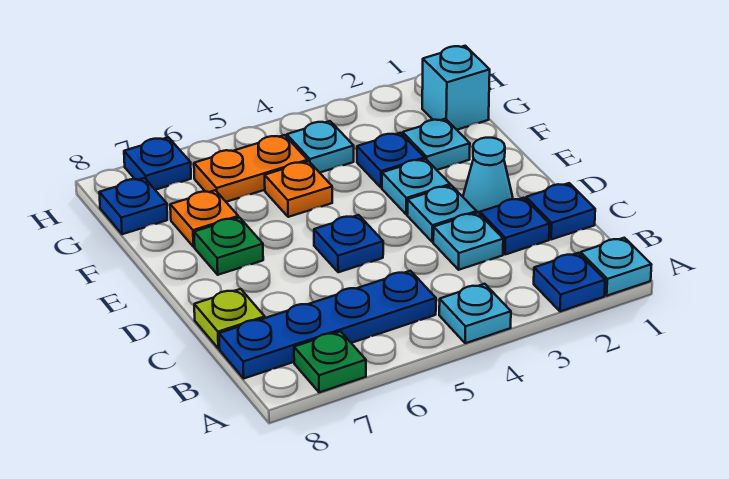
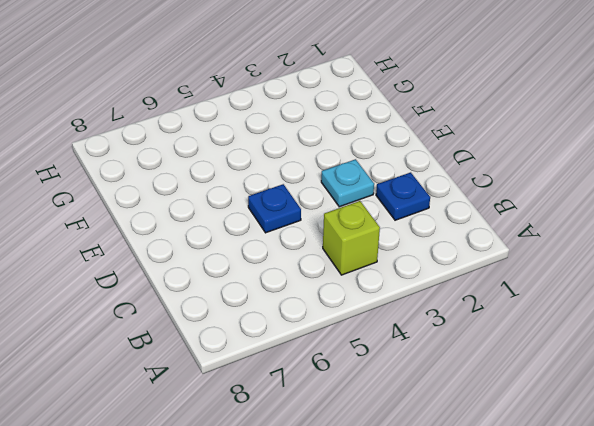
lime brick B4 level 1 -> none
none -> cyan plate A1 level 1
none -> blue plate A2 level 1
none -> cyan plate A4 level 1

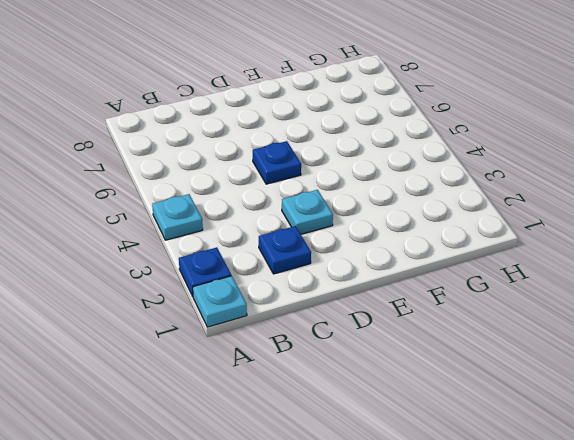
none -> green plate A7 level 1
none -> blue plate B5:B8 level 1
none -> blue plate C1 level 1

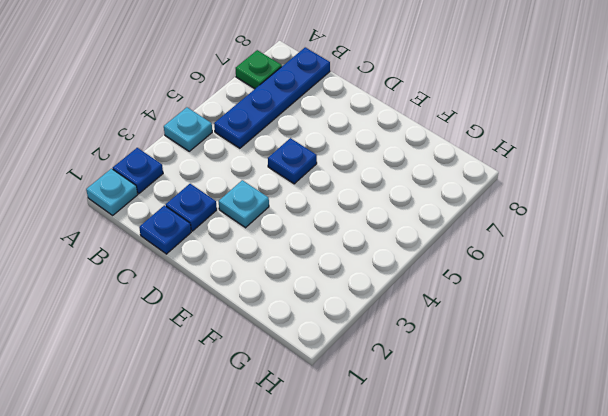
none -> cyan plate C3 level 1
none -> lime plate C8 level 1
none -> cyan cone D2 level 1

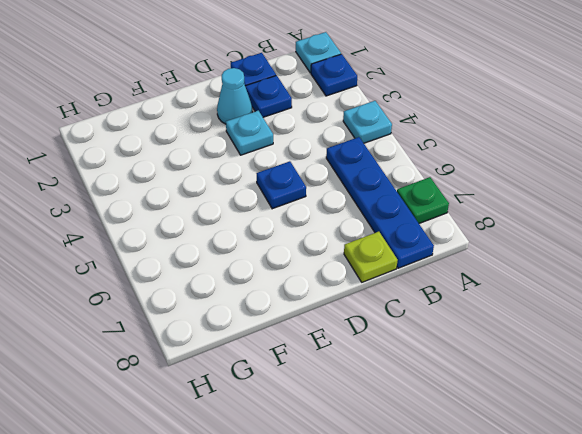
none -> cyan plate C3 level 1
none -> cyan plate E3 level 1
none -> green plate E7 level 1

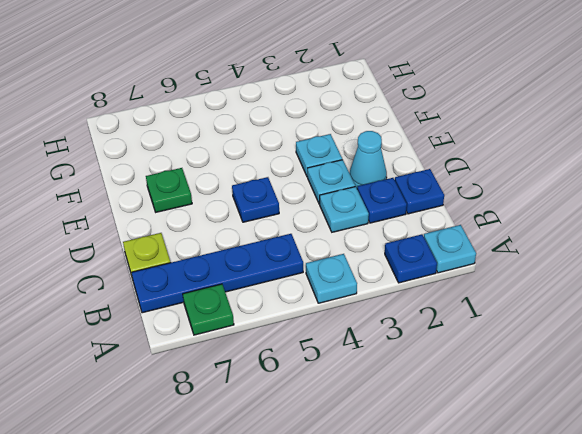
none -> cyan plate F2 level 1
none -> blue plate F3 level 1
none -> orange plate F5 level 1

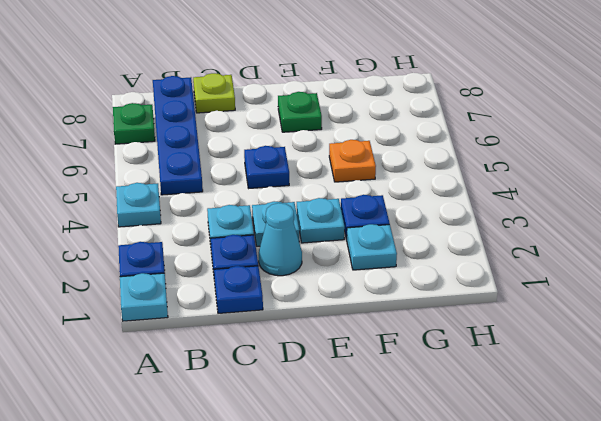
none -> orange plate F7 level 1
none -> cyan brick G1 level 1
none -> cyan plate G4 level 1

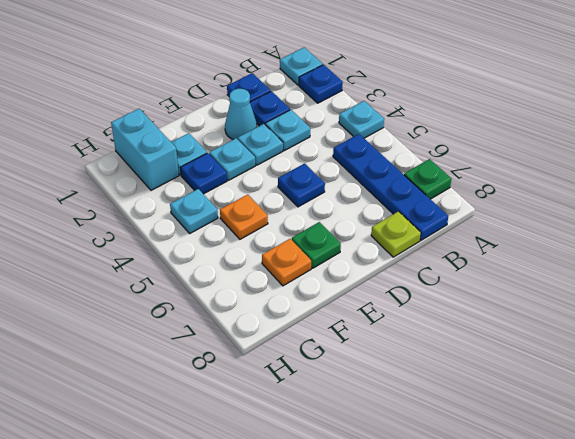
cyan brick G1:G2 level 1 -> cyan brick G1 level 1
none -> orange plate G5:G6 level 1
none -> blue plate G8 level 1
none -> blue plate H7 level 1

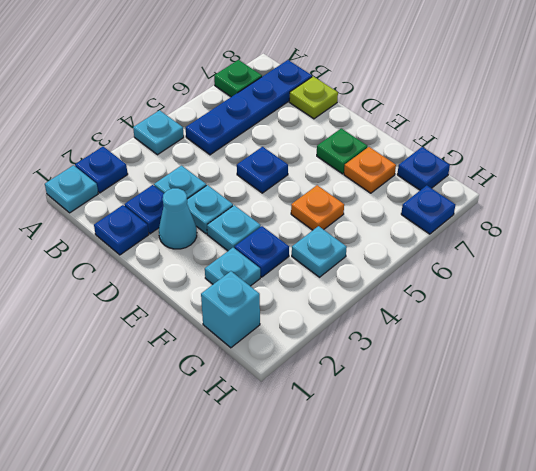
none -> orange plate G5:G6 level 1

